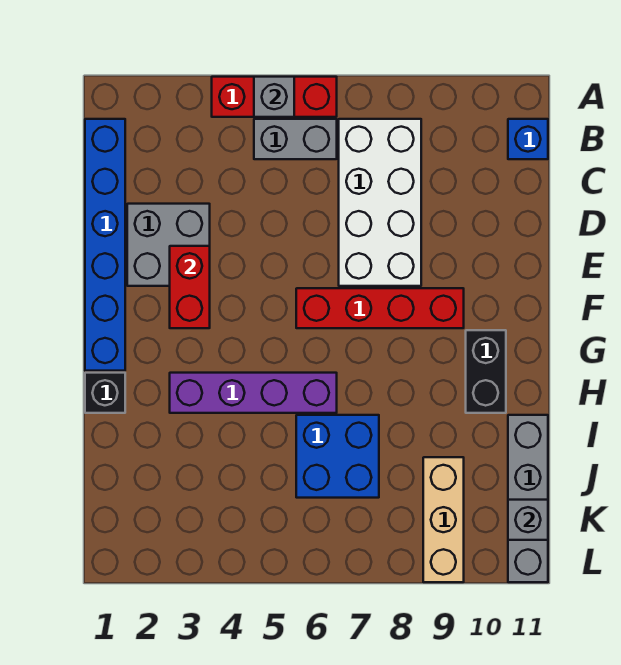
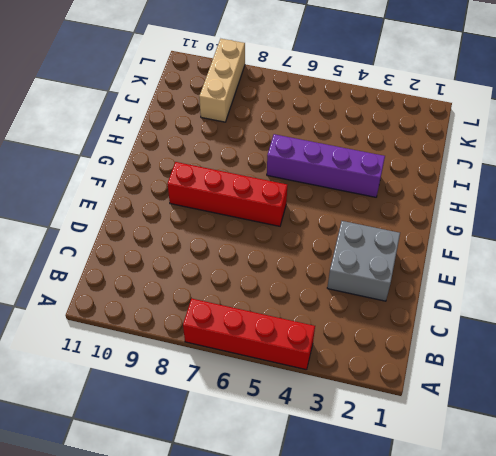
red brick A4:A7 level 1 -> red brick A4:A6 level 1
none -> blue brick B1:G1 level 1
none -> grey brick B5:B6 level 1
none -> white brick B7:E8 level 1

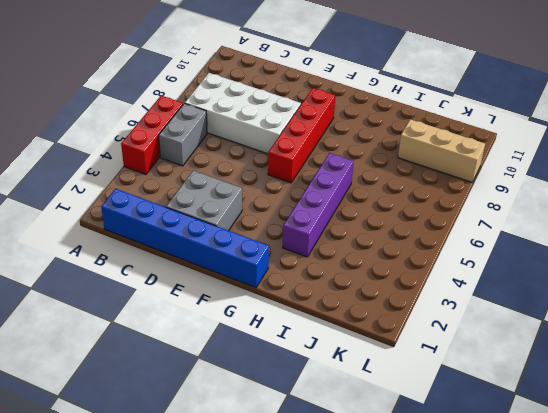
none -> blue brick B11 level 1
none -> black brick G10:H10 level 1
none -> black brick H1 level 1

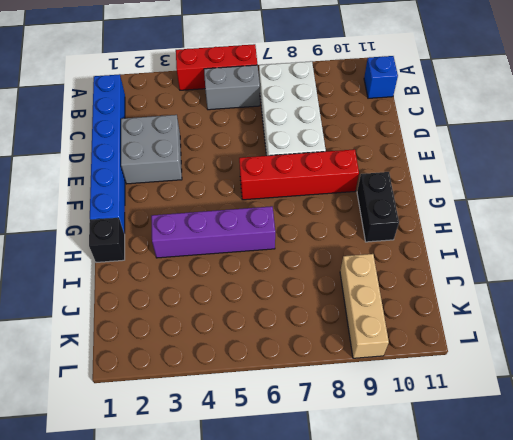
none -> blue brick I6:J7 level 1
none -> grey brick I11:L11 level 1
none -> grey brick A5 level 2

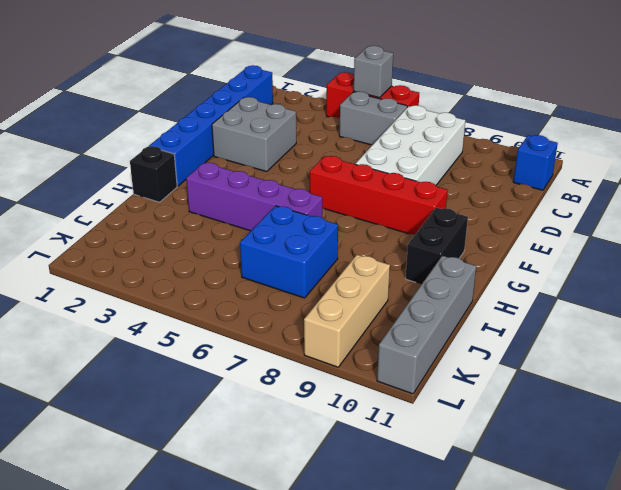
none -> red brick E3:F3 level 2
none -> grey brick K11 level 2

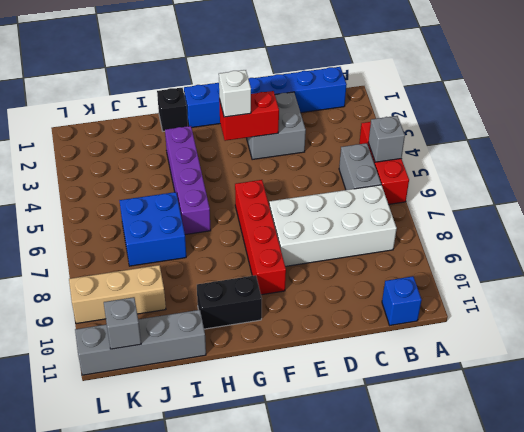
white brick F3 level 3 -> none

